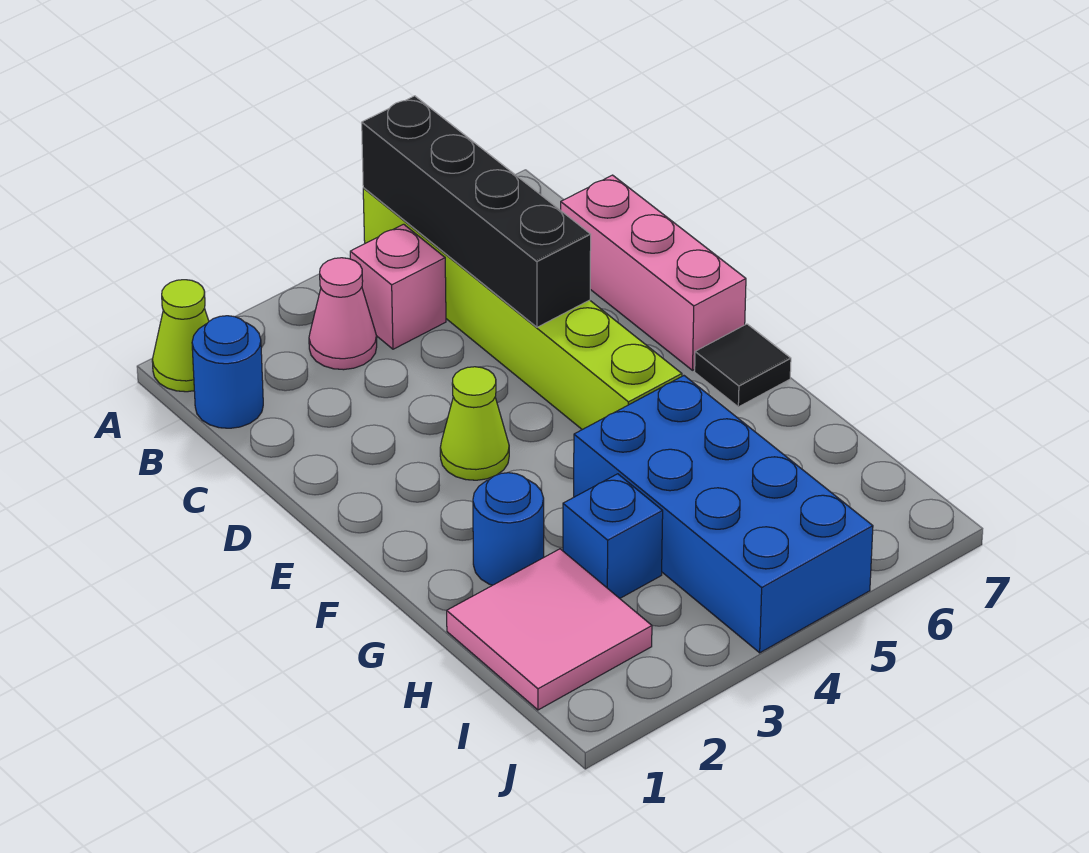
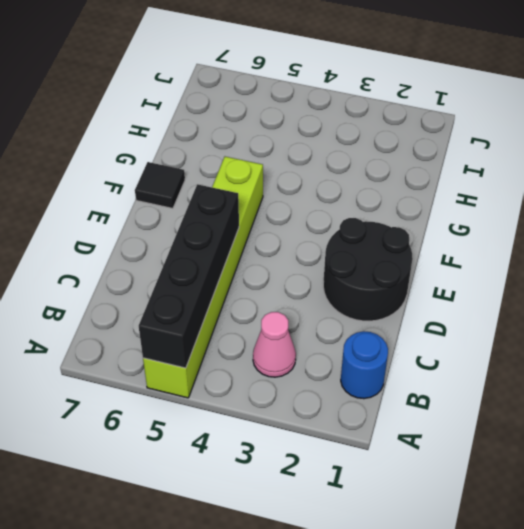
black round brick D1:E2 level 1 -> none
none -> lime cone A1 level 1
none -> pink brick B4 level 1
none -> pink brick C7:E7 level 1

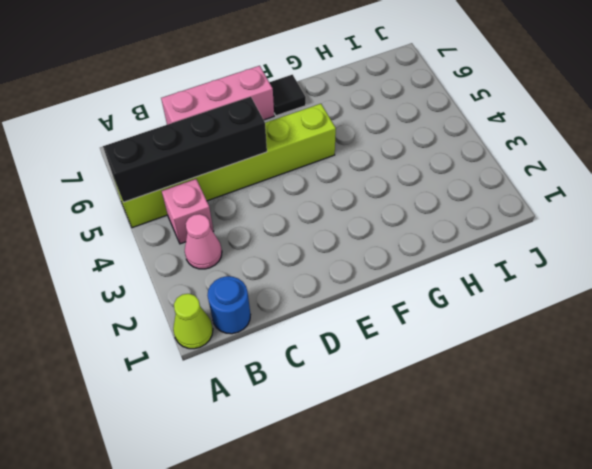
none -> lime cone E3 level 1
none -> blue round brick G2 level 1
none -> blue brick G4:J5 level 1

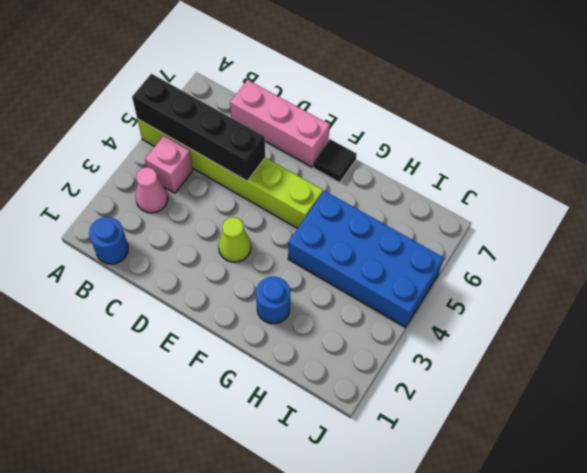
none -> lime cone A1 level 1
none -> pink tile H1:I2 level 1
none -> blue brick H3 level 1

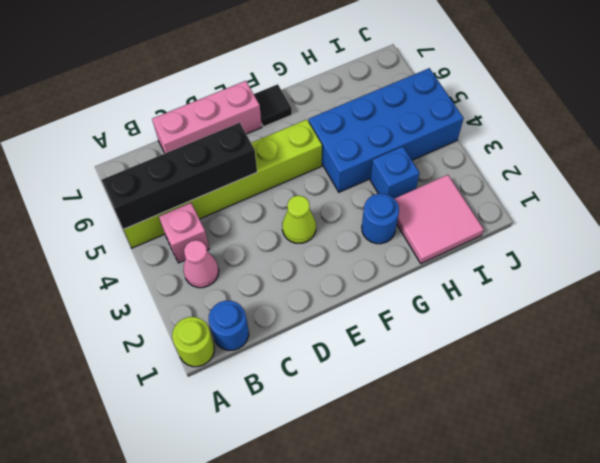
lime round brick A1 level 1 -> lime cone A1 level 1

